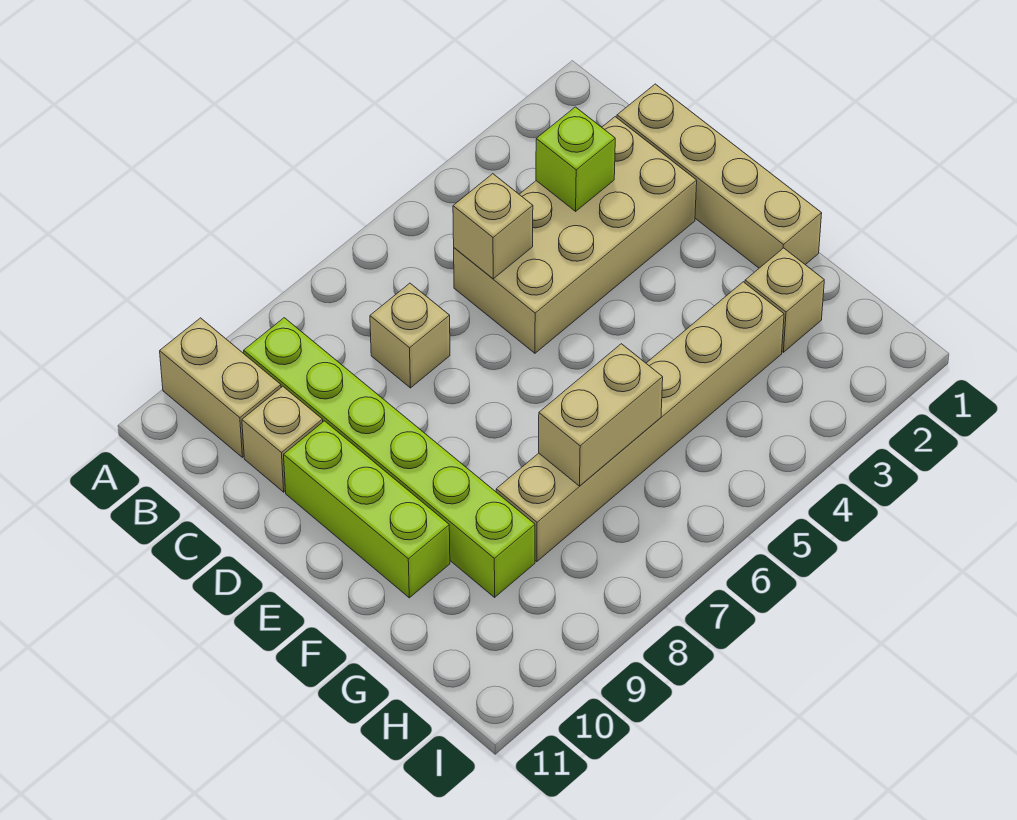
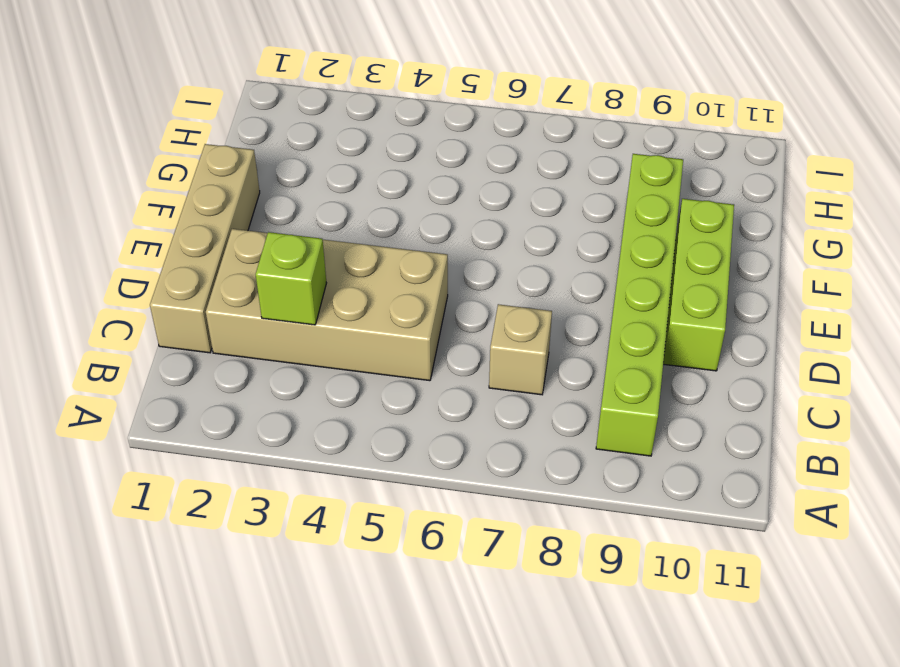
none -> tan brick A10:B10 level 1
none -> tan brick C10 level 1
none -> tan brick G2 level 1

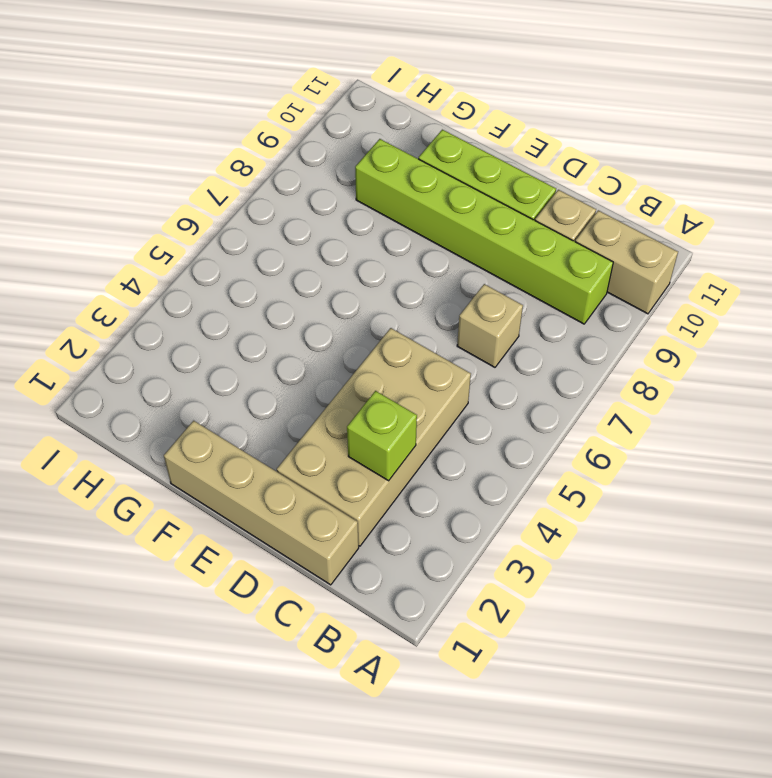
none -> tan brick G2 level 1
none -> tan brick G3:G8 level 1
none -> tan brick C5 level 2

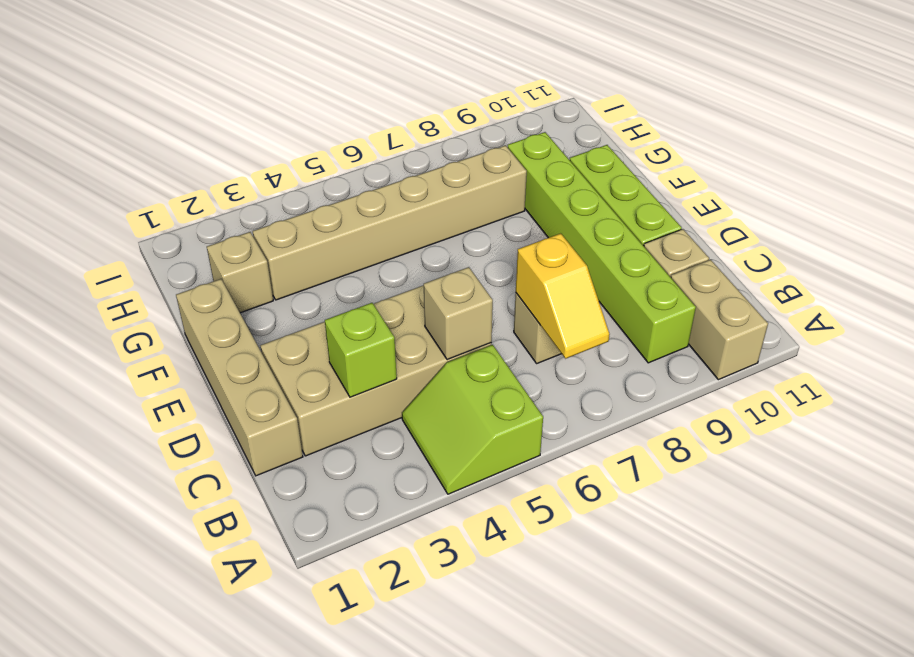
lime slope A4:B5 level 1 top 5 -> none
yellow slope B7:C7 level 2 top C -> none
none -> tan brick G6:G7 level 2

